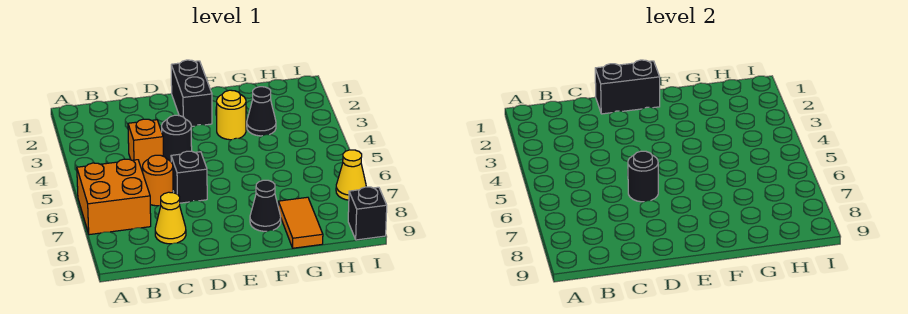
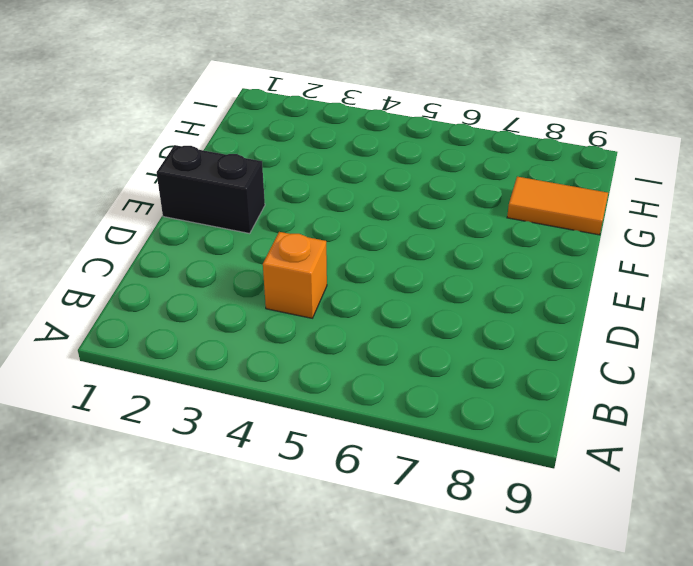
none -> orange brick A6:B7 level 1
none -> orange round brick C6 level 1
none -> yellow cone C8 level 1

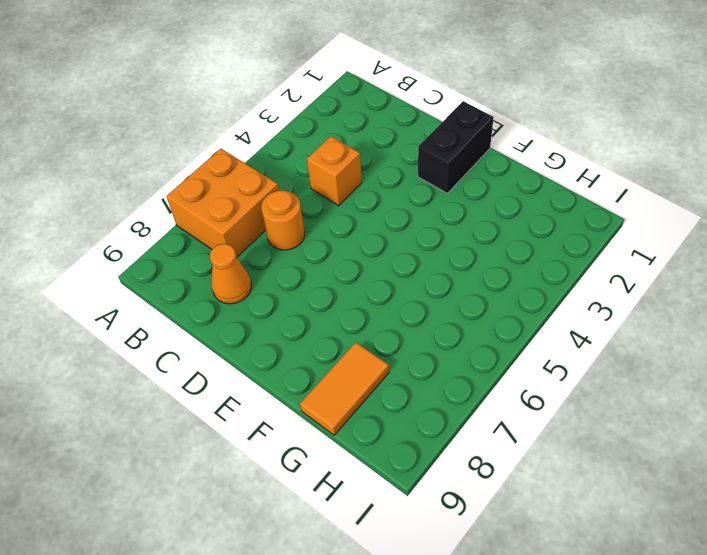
orange cone C8 level 1 -> yellow cone C8 level 1
none -> black round brick D4 level 1
none -> black brick D6 level 1
none -> yellow round brick F3 level 1

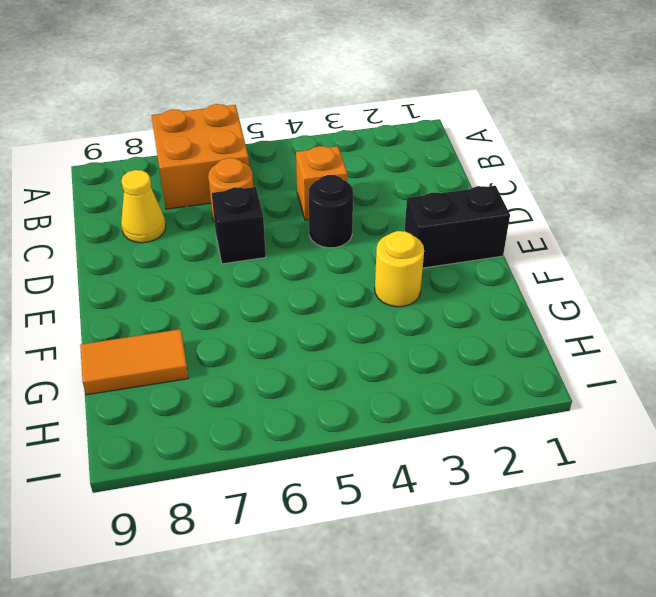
none -> black cone F8 level 1
none -> black cone G3 level 1
none -> yellow cone I7 level 1

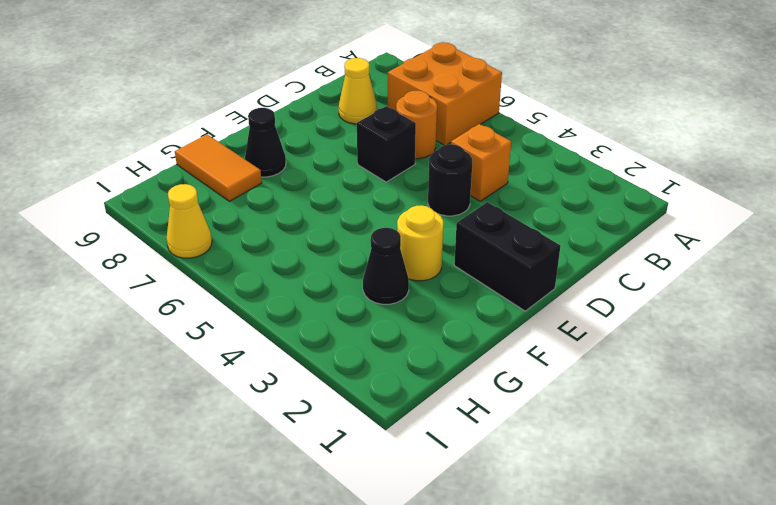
none -> black brick I9 level 1
none -> black brick D1:E1 level 2
none -> black round brick D6 level 2

